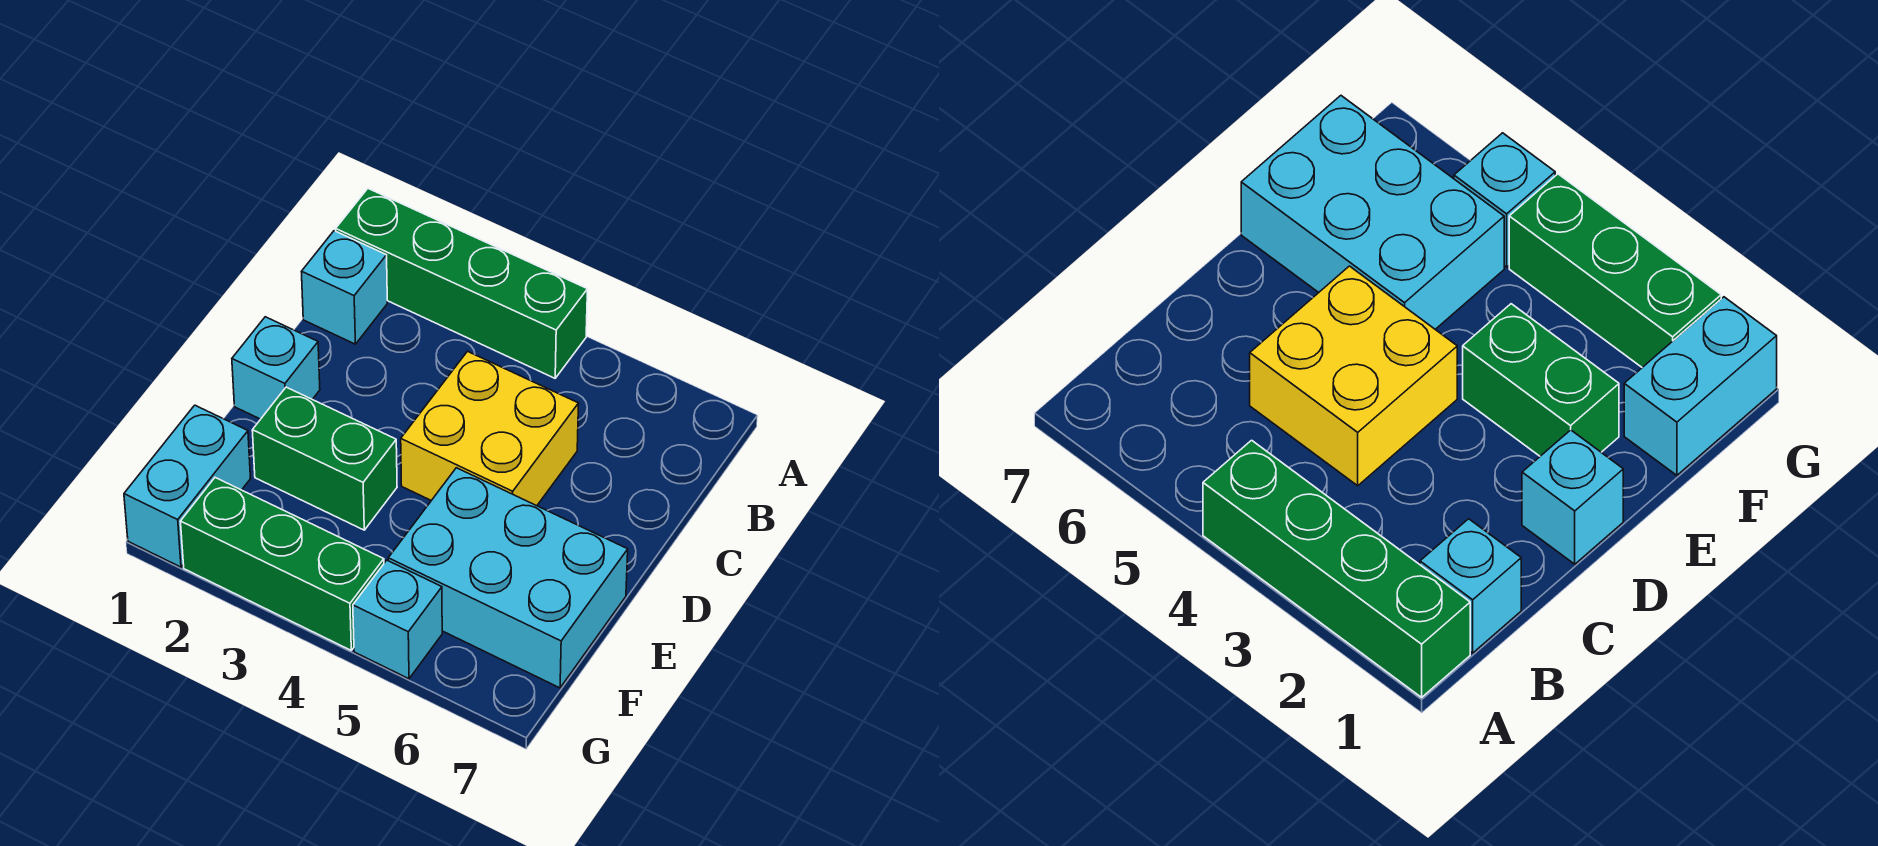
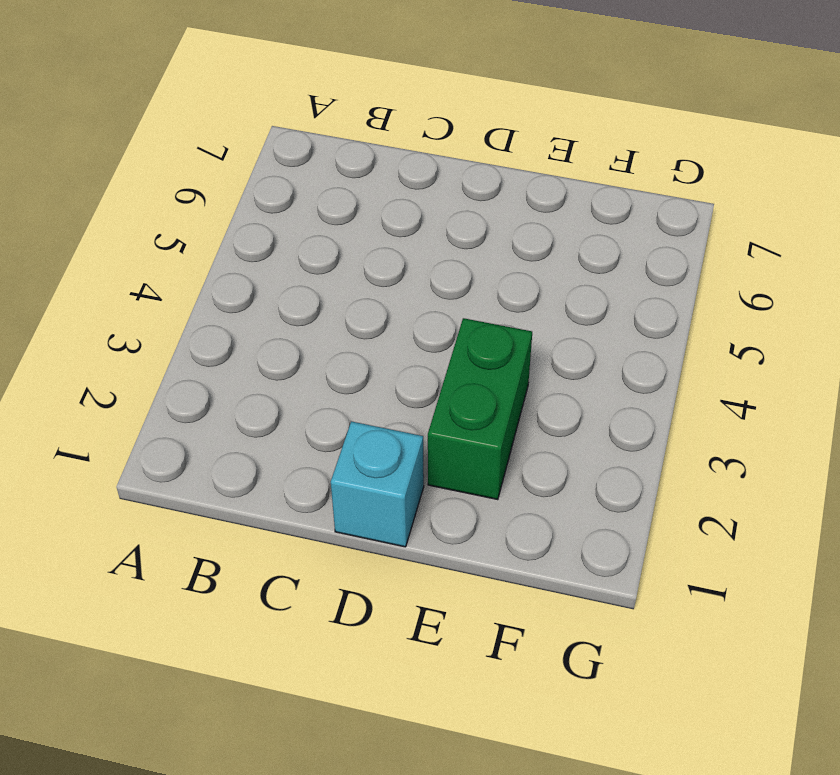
none -> green brick A1:A4 level 1
none -> cyan brick B1 level 1

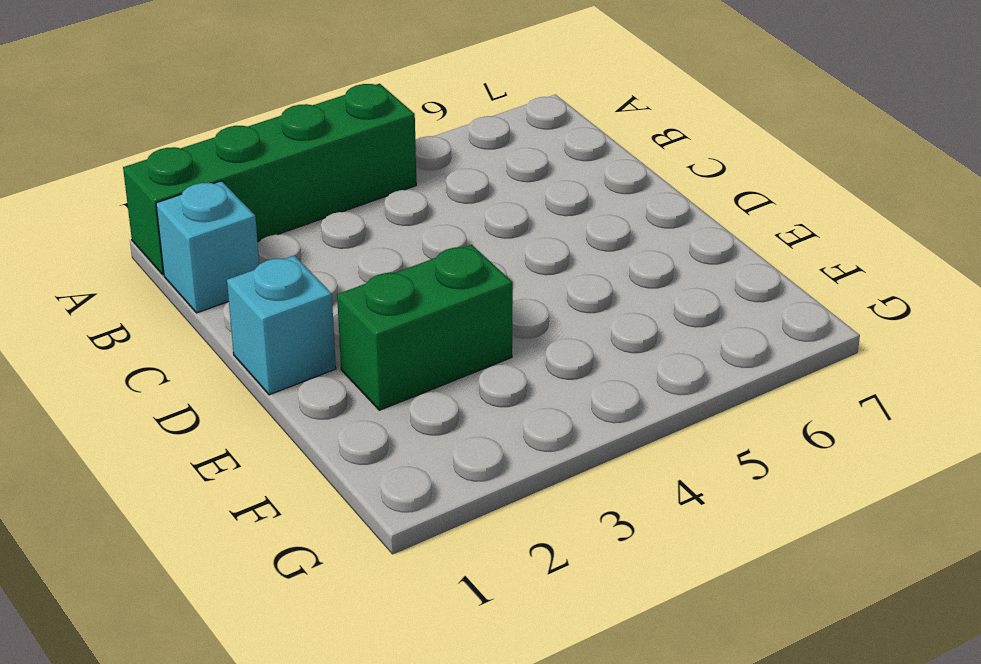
none -> yellow brick C4:D5 level 1
none -> cyan brick E5:F7 level 1

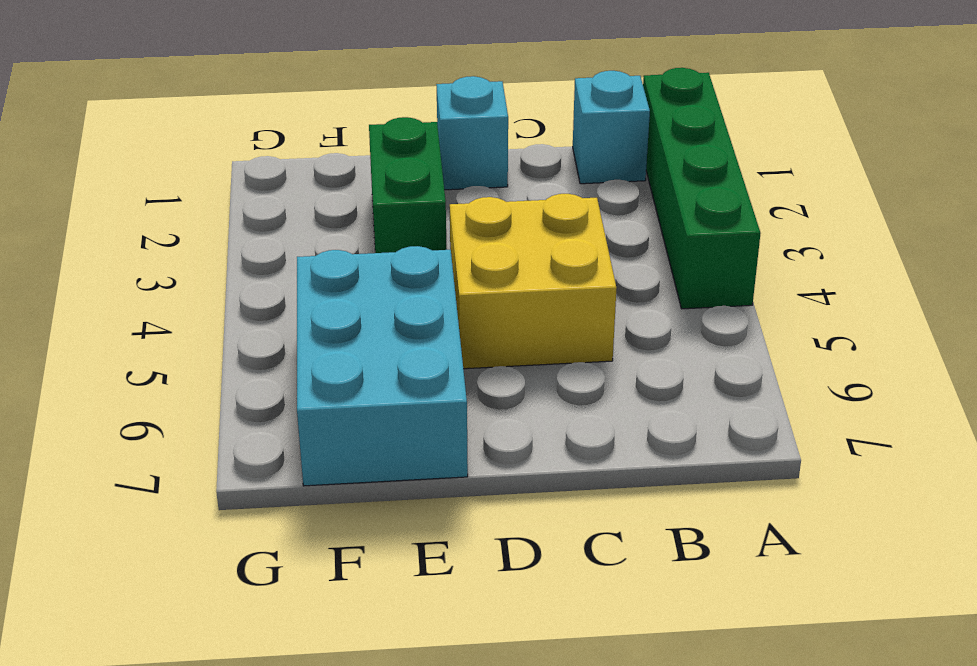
none -> cyan brick F1:G1 level 1
none -> green brick G2:G4 level 1

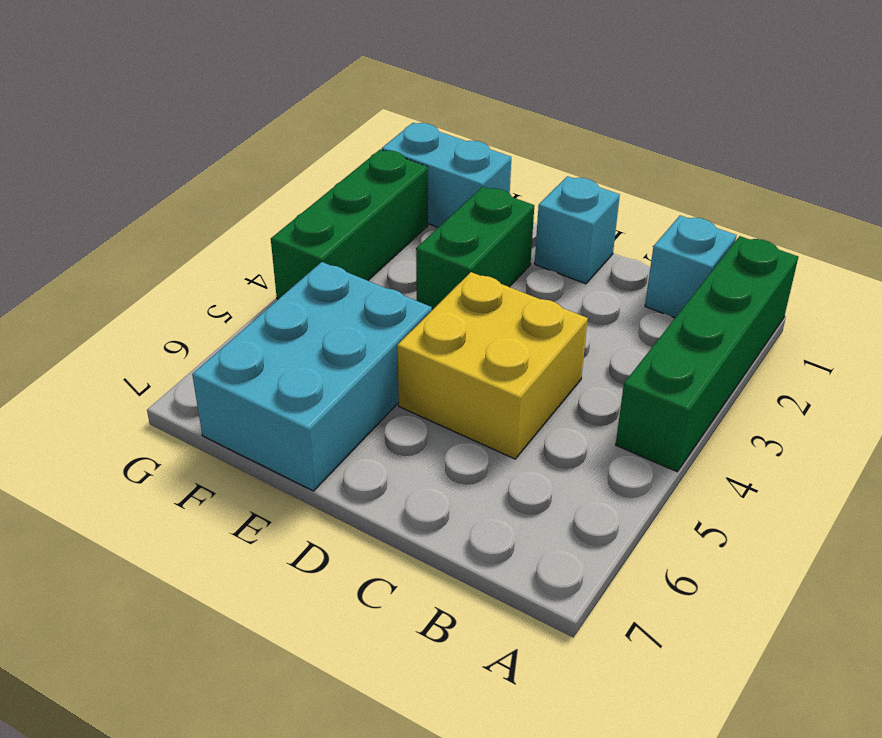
none -> cyan brick G5 level 1

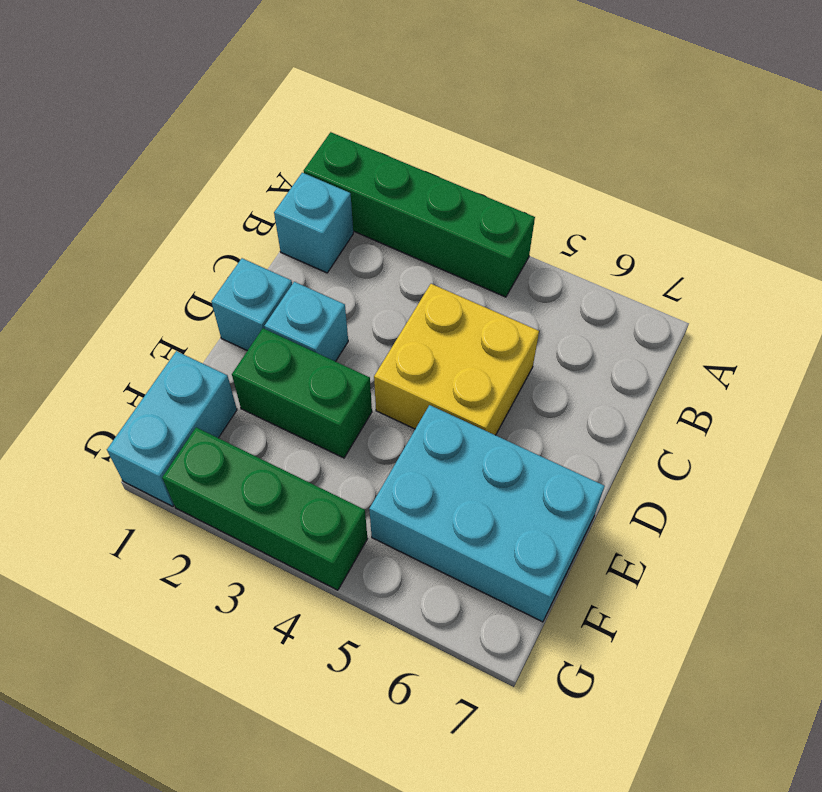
cyan brick D2 level 1 -> cyan brick G5 level 1

